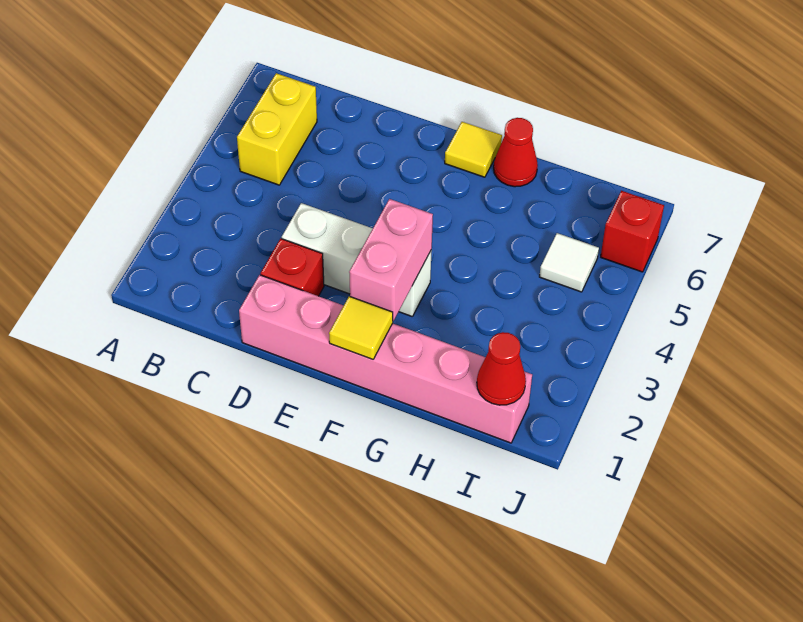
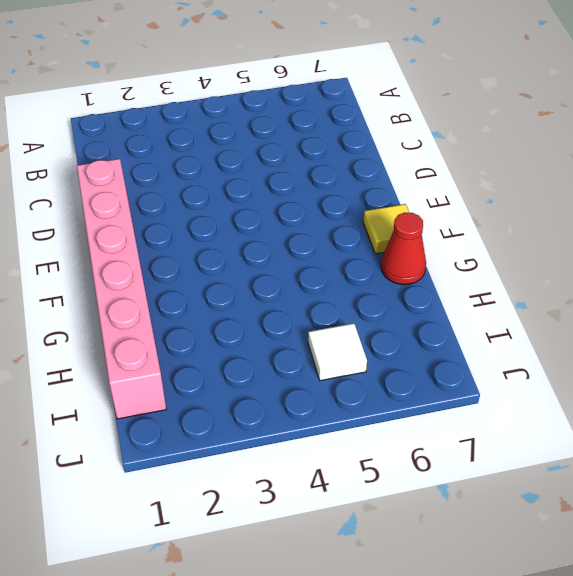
none -> yellow brick B5:B6 level 1
none -> red brick D2 level 1

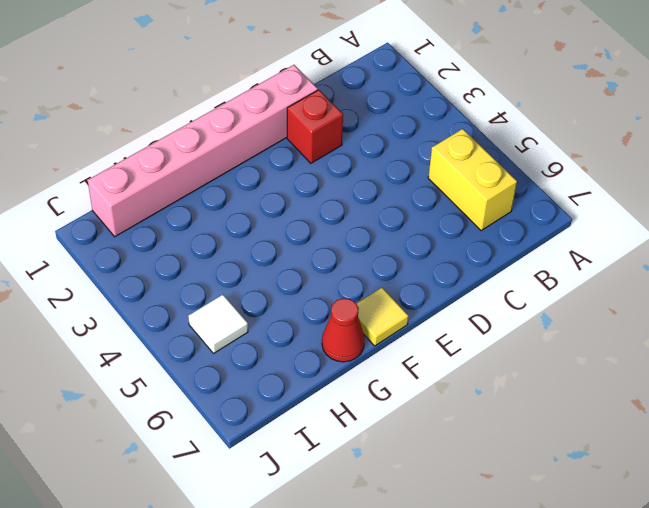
none -> white brick D3:F3 level 1
none -> red brick J6 level 1

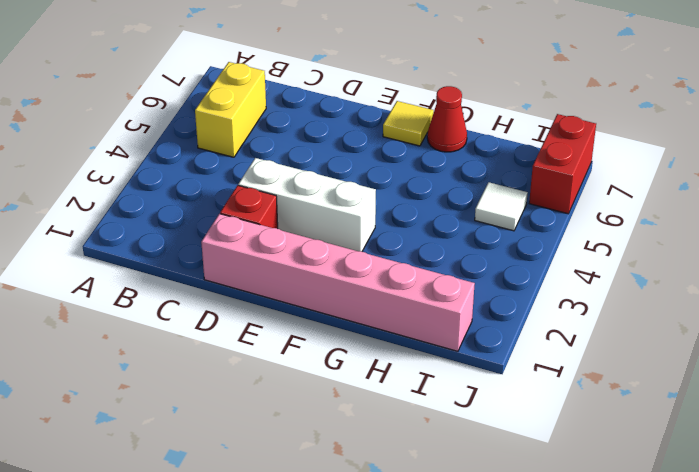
red brick J6:J7 level 1 -> red brick J6 level 1
none -> yellow tile F1 level 2
none -> pink brick F2:F3 level 2

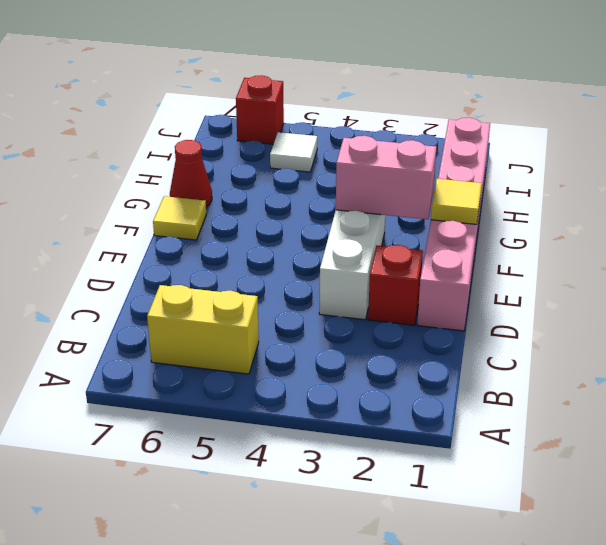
none -> red cone I1 level 2

